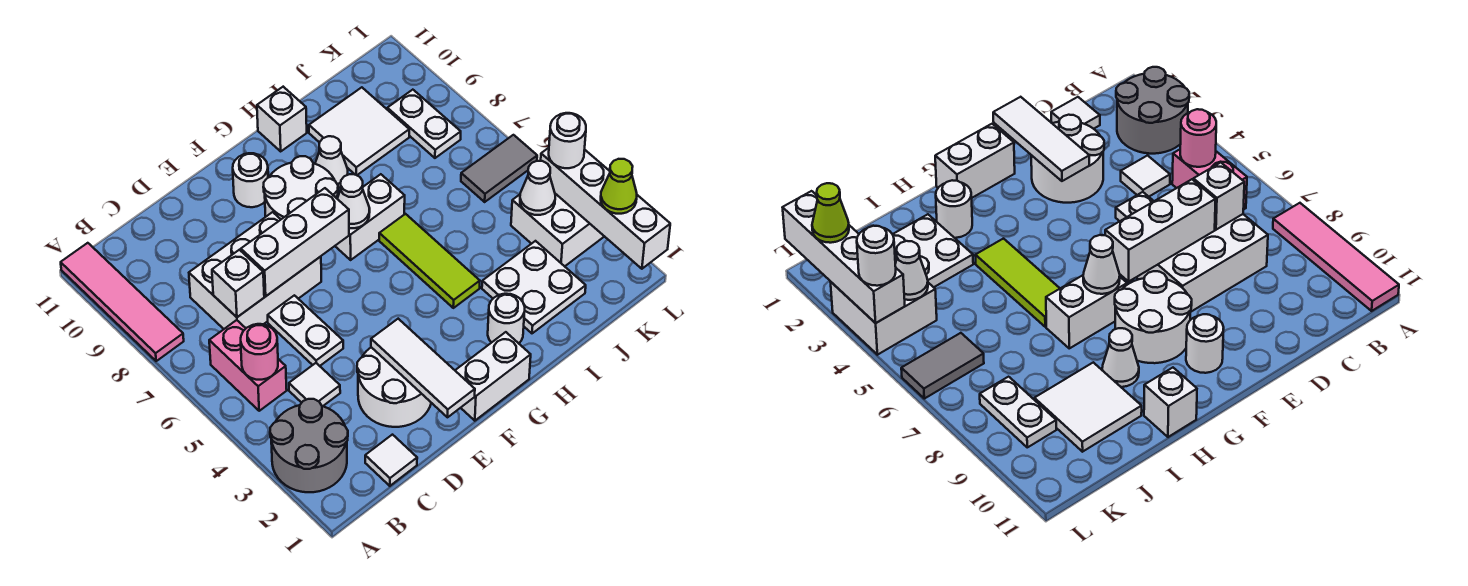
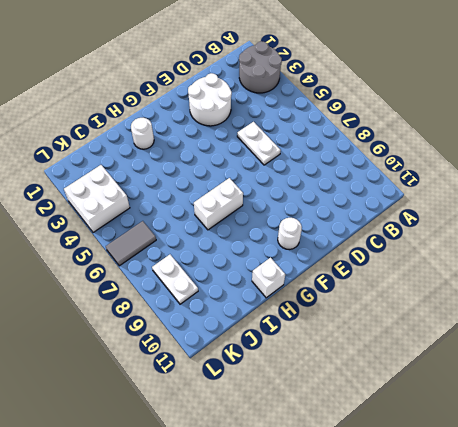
none -> pink tile A8:A11 level 1
none -> pink brick B5:B6 level 1
none -> white tile C1 level 1
none -> white tile C4 level 1

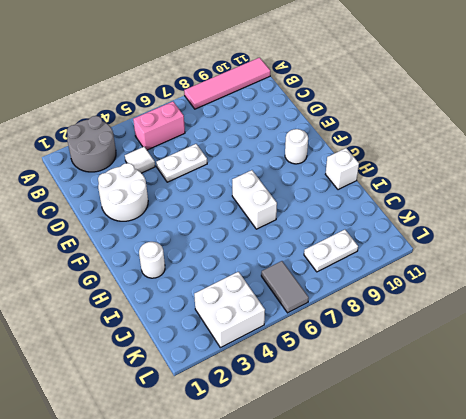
none -> white tile C1 level 1
none -> white brick C7:E8 level 1
none -> white brick F1:G1 level 1
none -> white round brick F8:G9 level 1

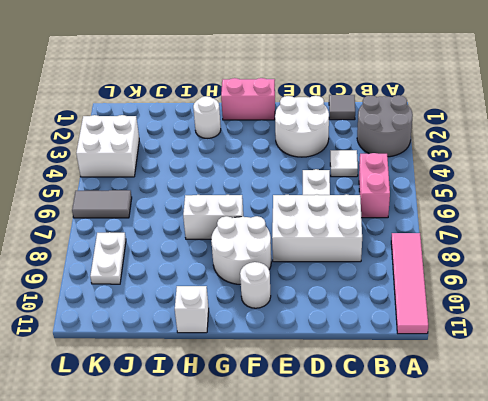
grey tile C1 level 1 -> white tile C1 level 1
pink brick F1:G1 level 1 -> white brick F1:G1 level 1
none -> lime tile H4:H6 level 1
none -> white cone H9 level 1
none -> white plate I2:J3 level 1
none -> white tile I9:J10 level 1

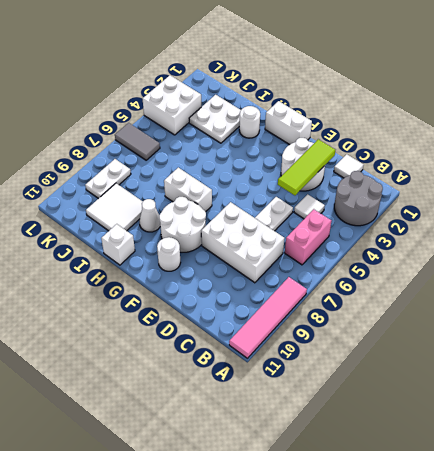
lime tile D2:D4 level 2 -> lime tile H4:H6 level 1
none -> pink round brick B5 level 2
none -> white brick C7 level 2
none -> white brick D7:F7 level 2
none -> white tile E1:E3 level 2

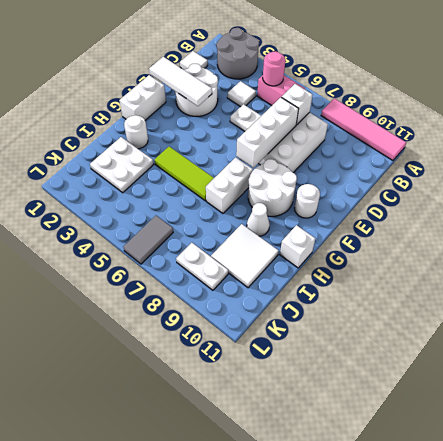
none -> white brick K3:L4 level 1
none -> white cone G7 level 2
none -> white cone K4 level 2
none -> white brick L1:L4 level 2

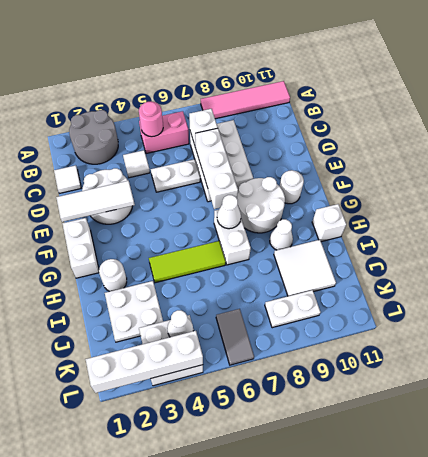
none -> lime cone L2 level 3
none -> white round brick L4 level 3

